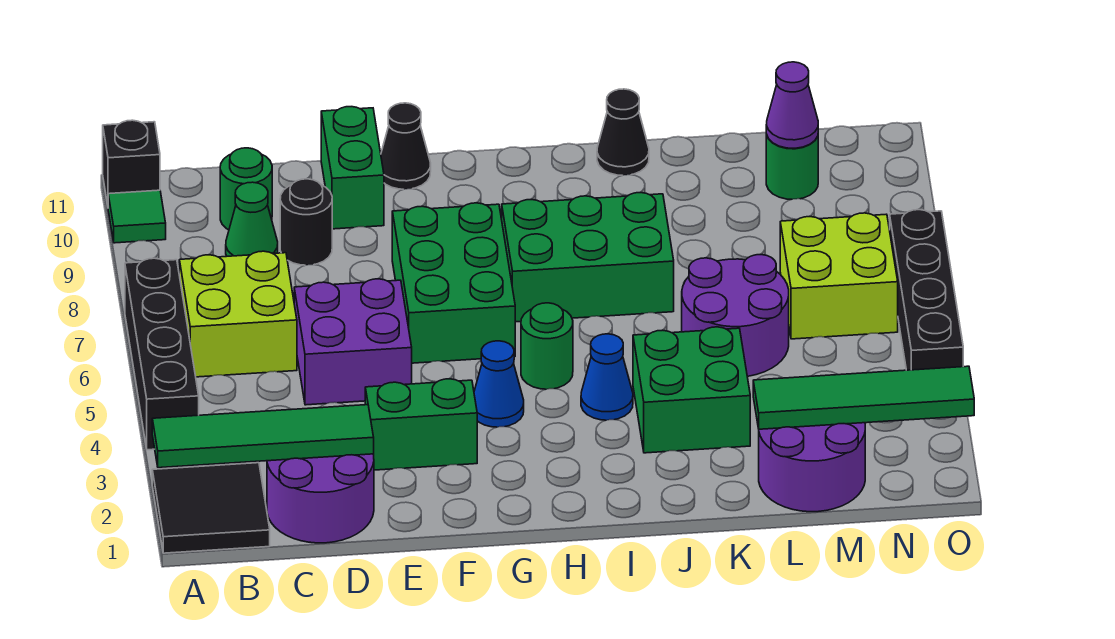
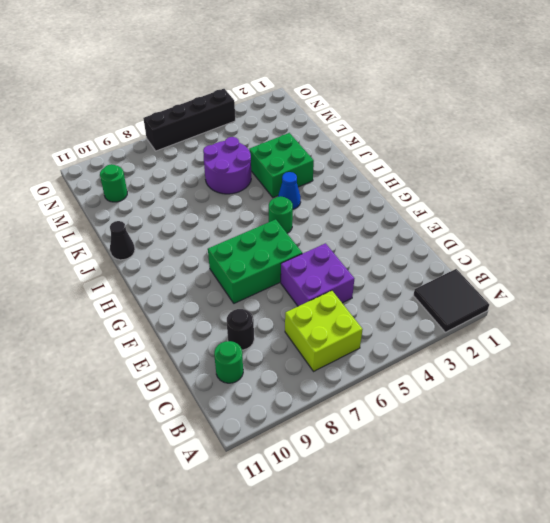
none -> black brick A4:A7 level 1
none -> green tile A10 level 1
none -> black brick A11 level 1

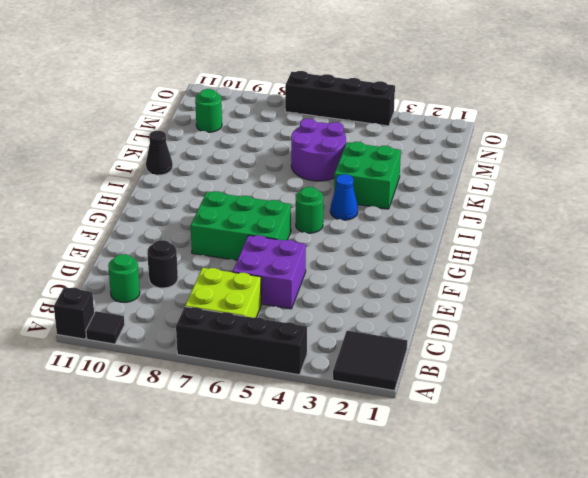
black tile A10 level 1 -> green tile A10 level 1
none -> purple round brick C1:D2 level 1
none -> green cone C9 level 1
none -> green brick E3:F3 level 1

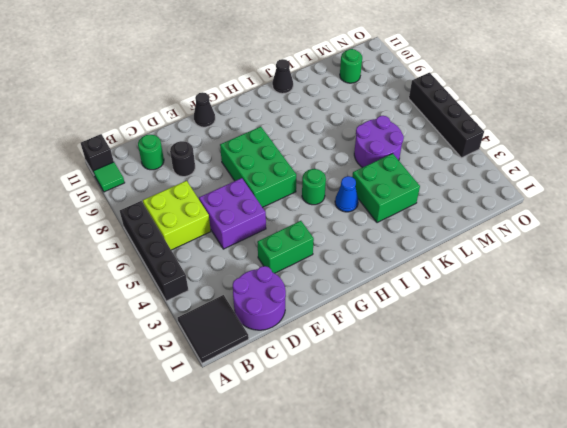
none -> green cone C9 level 1
none -> green brick E10:E11 level 1
none -> blue cone G4 level 1

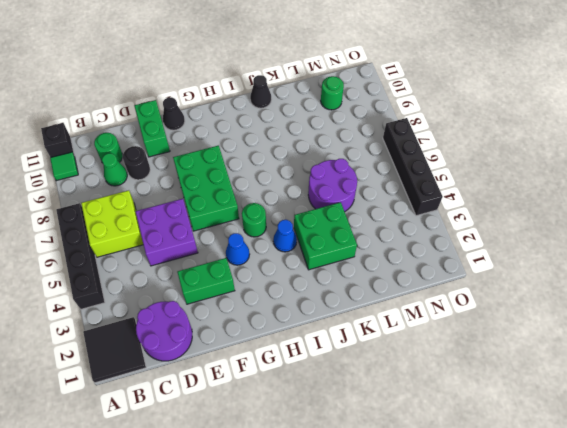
none -> green brick H7:J8 level 1
none -> purple round brick L1:M2 level 1
none -> lime brick M6:N7 level 1

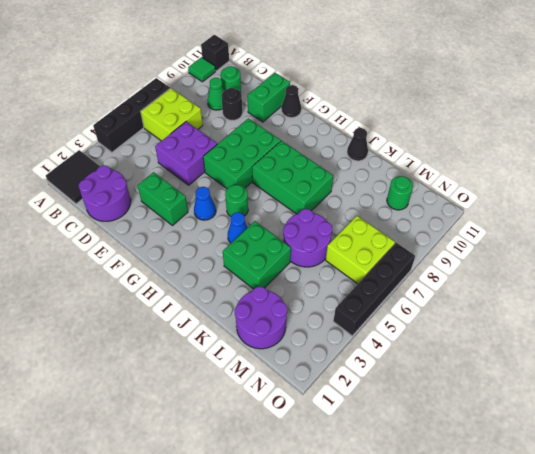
none -> green tile A2:D2 level 2
none -> green tile L2:O2 level 2
none -> purple cone M10 level 2

